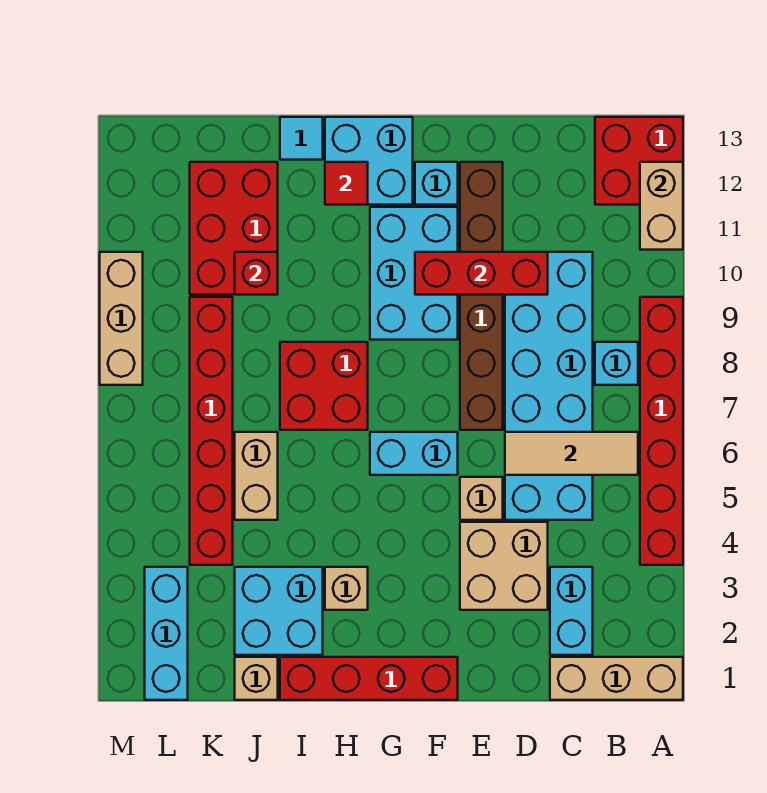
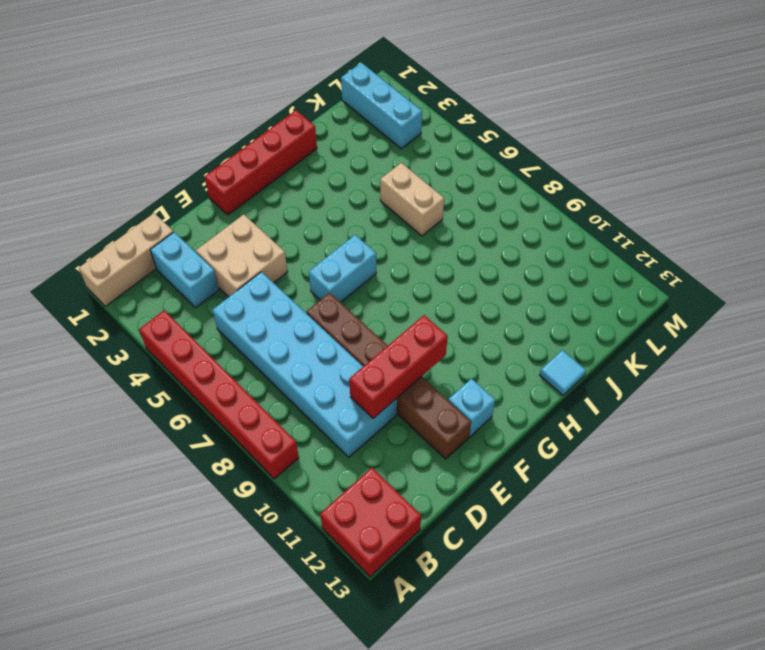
none -> cyan brick B8 level 1
none -> tan brick E5 level 1
none -> cyan brick F9:G11 level 1

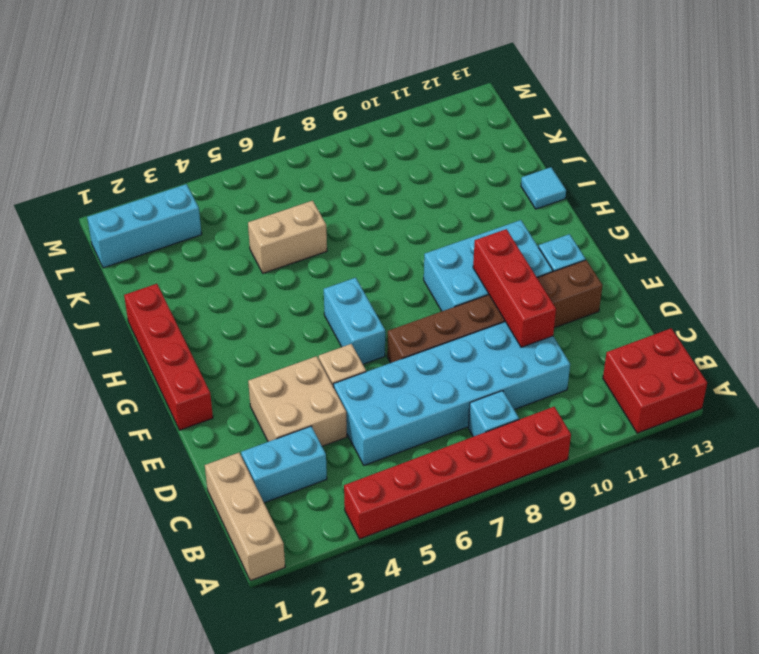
none -> cyan brick G12:H13 level 1
none -> tan brick H3 level 1
none -> red brick H7:I8 level 1

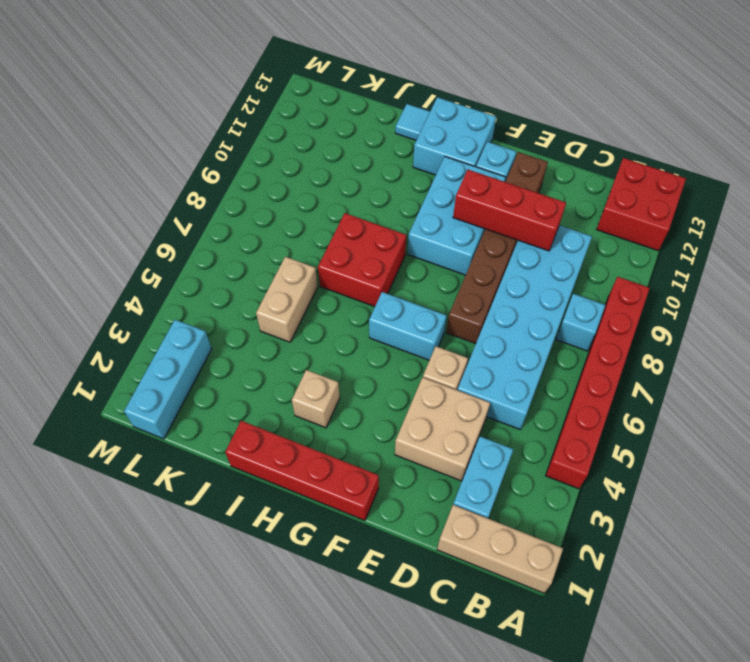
none -> cyan brick I2:J3 level 1
none -> tan brick J1 level 1
none -> red brick J10:K12 level 1

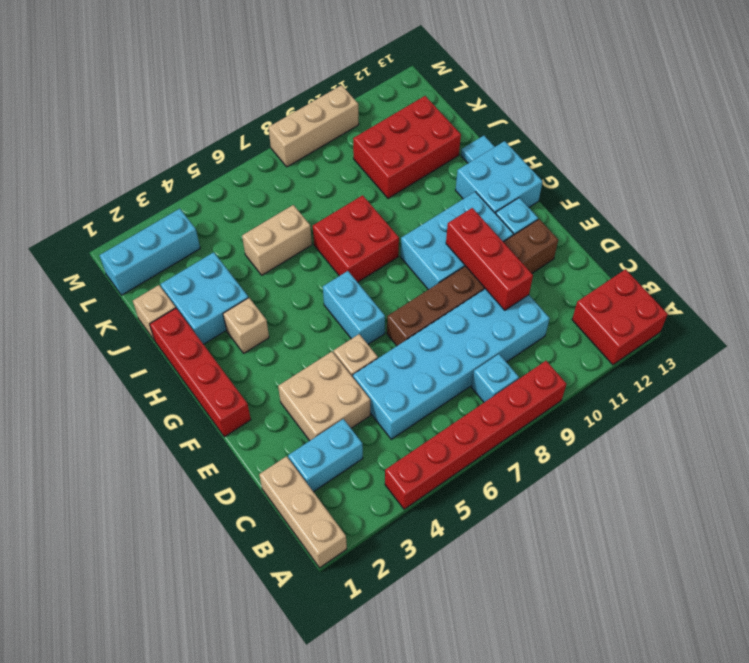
none -> red brick K4:K9 level 1
none -> tan brick A11:A12 level 2
none -> tan tile B6:D6 level 2

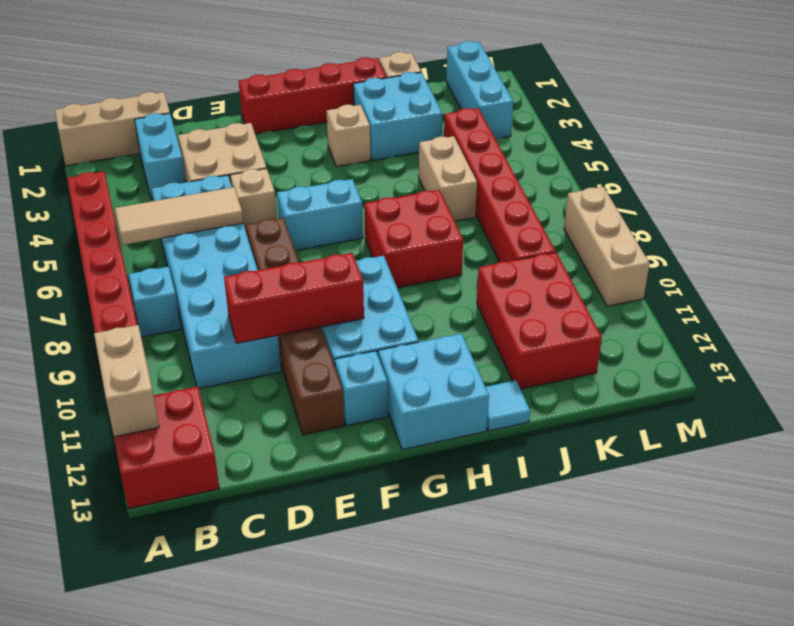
none -> red tile H12 level 2
none -> red brick J10 level 2

